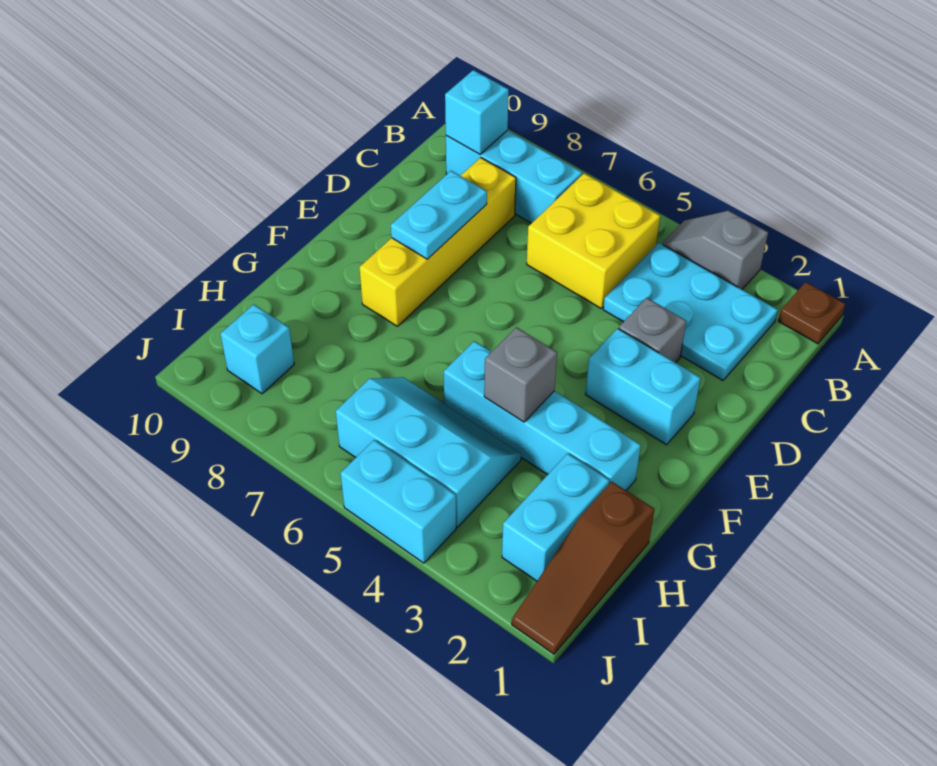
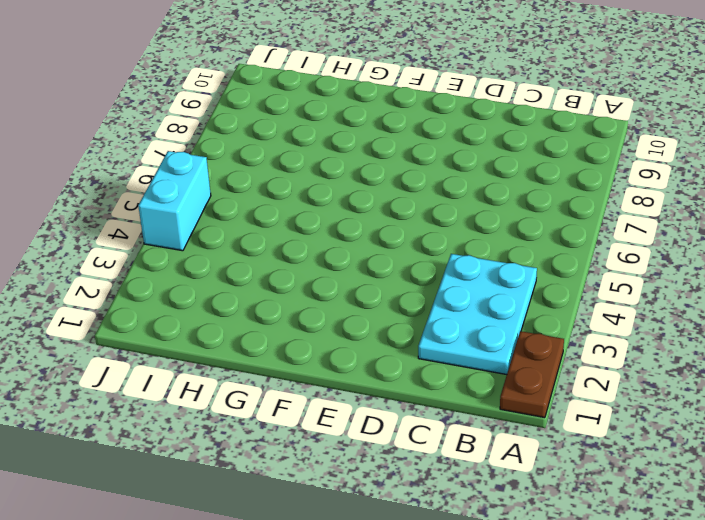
brown plate A1:A2 level 1 -> brown plate A1 level 1
none -> grey slope A3:A4 level 1 top 3
none -> yellow brick B5:C6 level 1
none -> cyan brick B7:B9 level 1

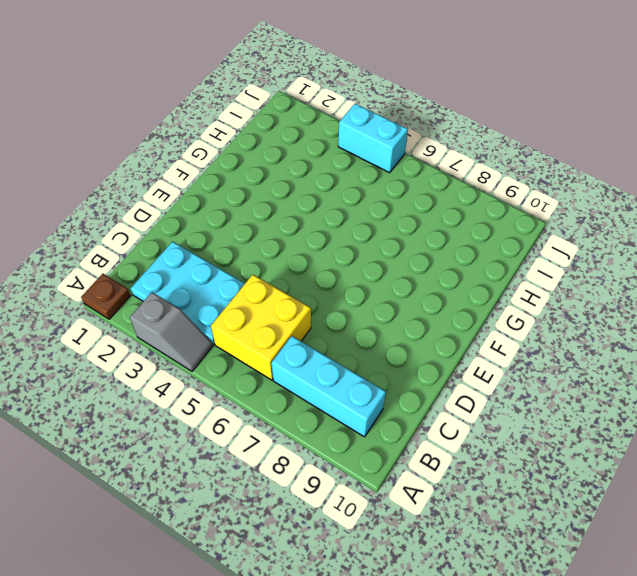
none -> yellow brick C8:F8 level 1
none -> grey brick D3 level 1
none -> cyan brick E2:E3 level 1

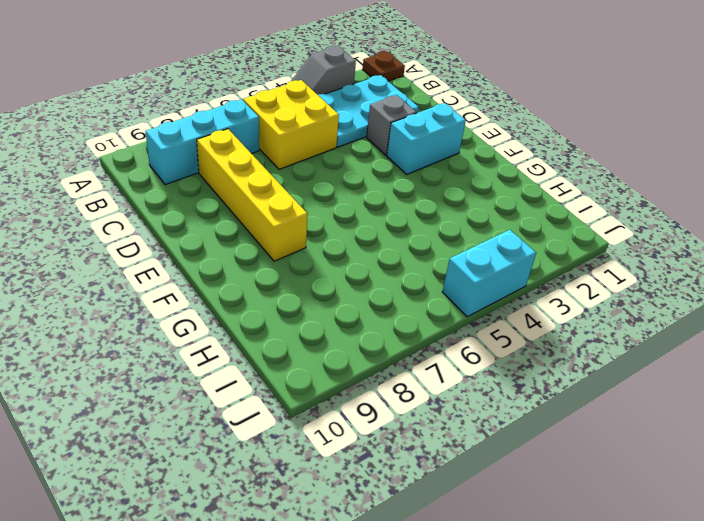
none -> cyan brick G2:G5 level 1
none -> brown slope H1:J1 level 1 top H
none -> cyan brick H2:I2 level 1

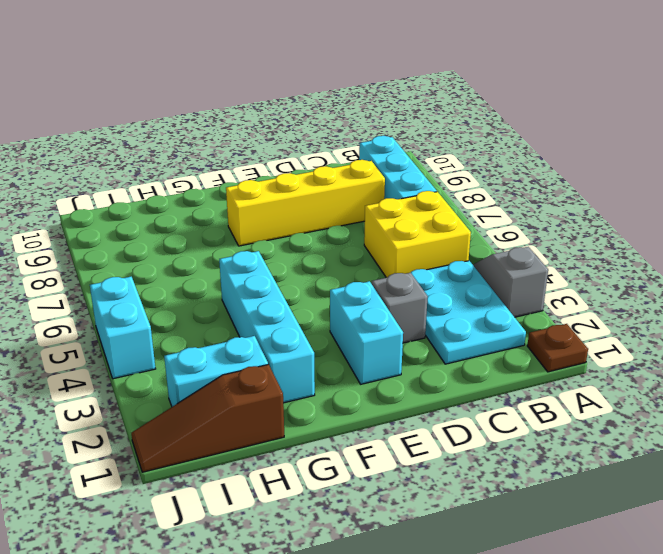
none -> cyan slope H4:I6 level 1 top I
none -> cyan brick I9 level 1
none -> cyan brick B9 level 2

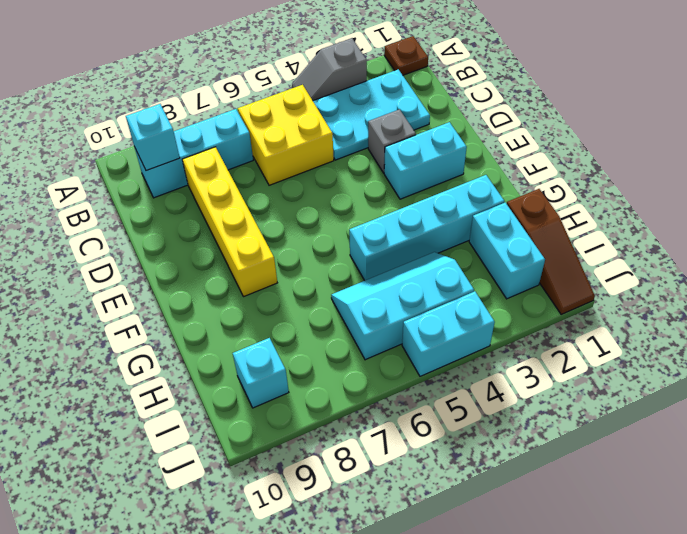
none -> cyan plate D8:E8 level 2
none -> grey brick G4 level 2

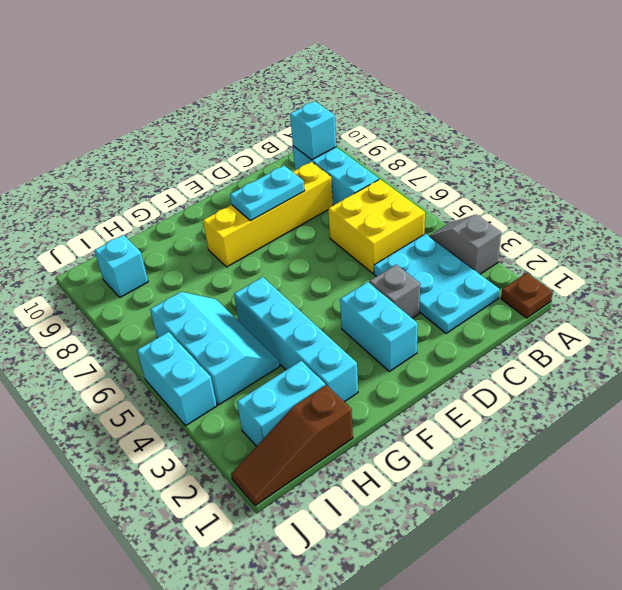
none -> grey brick G4 level 2

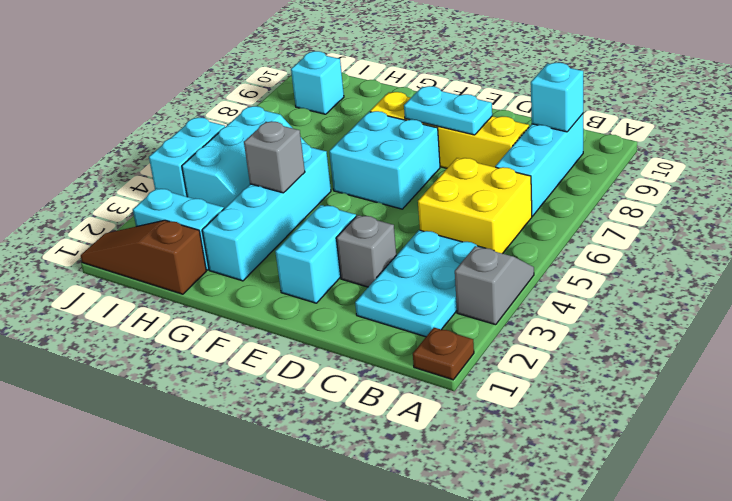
cyan brick E6:F7 level 1 -> none

